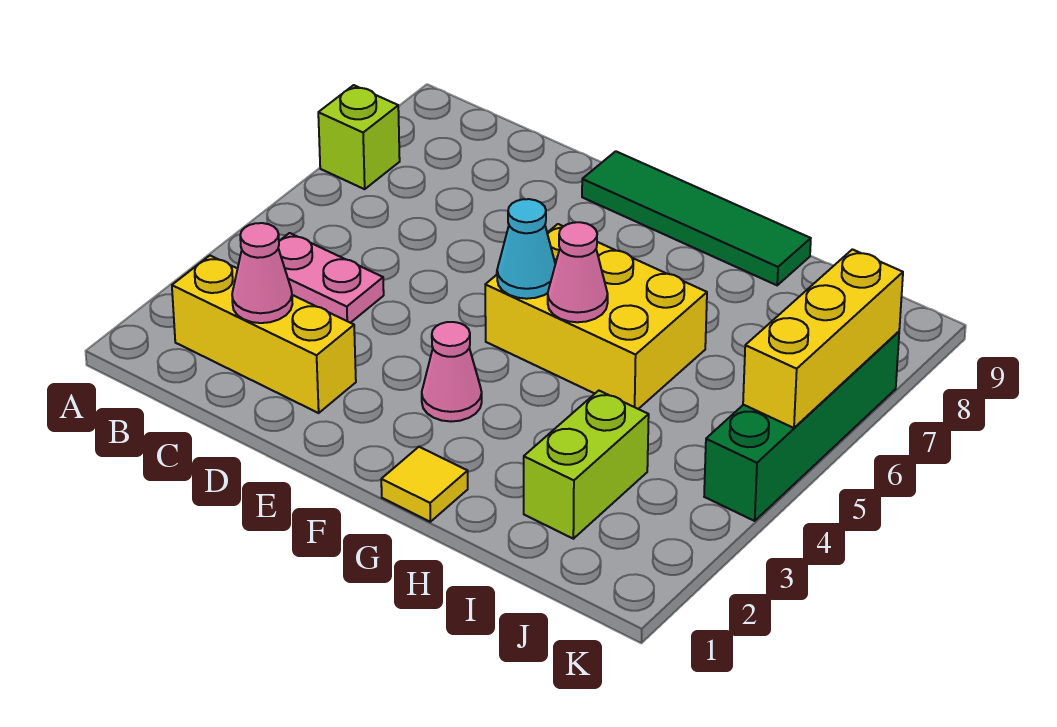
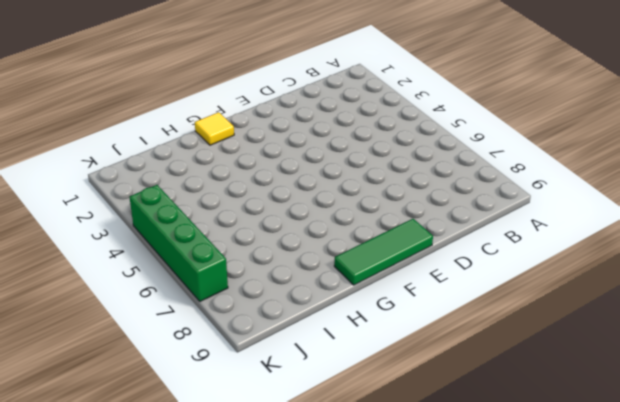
green tile E9:G9 level 1 -> green tile E9:H9 level 1
none -> lime brick A7 level 1
none -> yellow brick B2:D2 level 1
none -> pink plate B4:C4 level 1

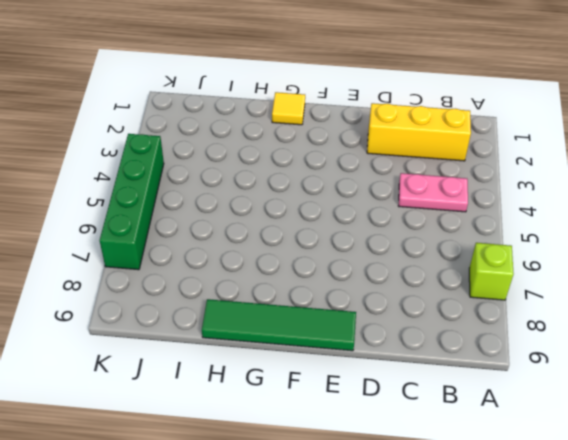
none -> pink cone F3 level 1
none -> yellow brick F5:H6 level 1
none -> lime brick I2:I3 level 1

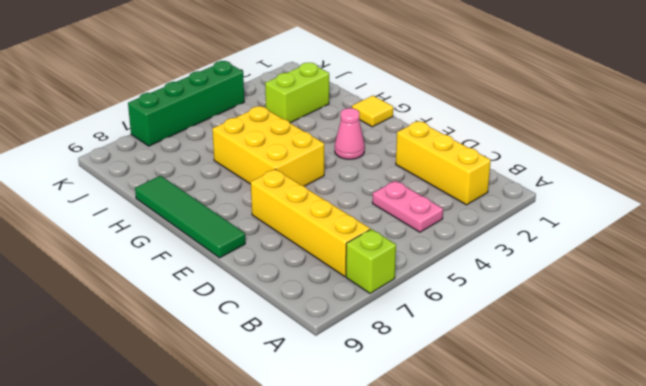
yellow brick B7:E7 level 1 -> none
none -> pink cone C2 level 2
none -> cyan cone F5 level 2
none -> pink cone G5 level 2

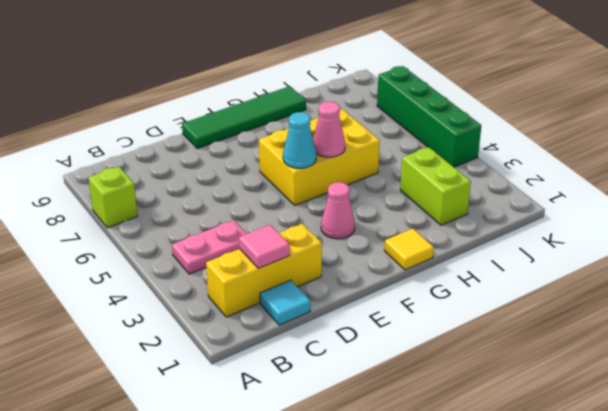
cyan tile C1 level 1 -> none
pink tile C2 level 2 -> pink cone C2 level 2
none -> yellow brick K5:K7 level 2

